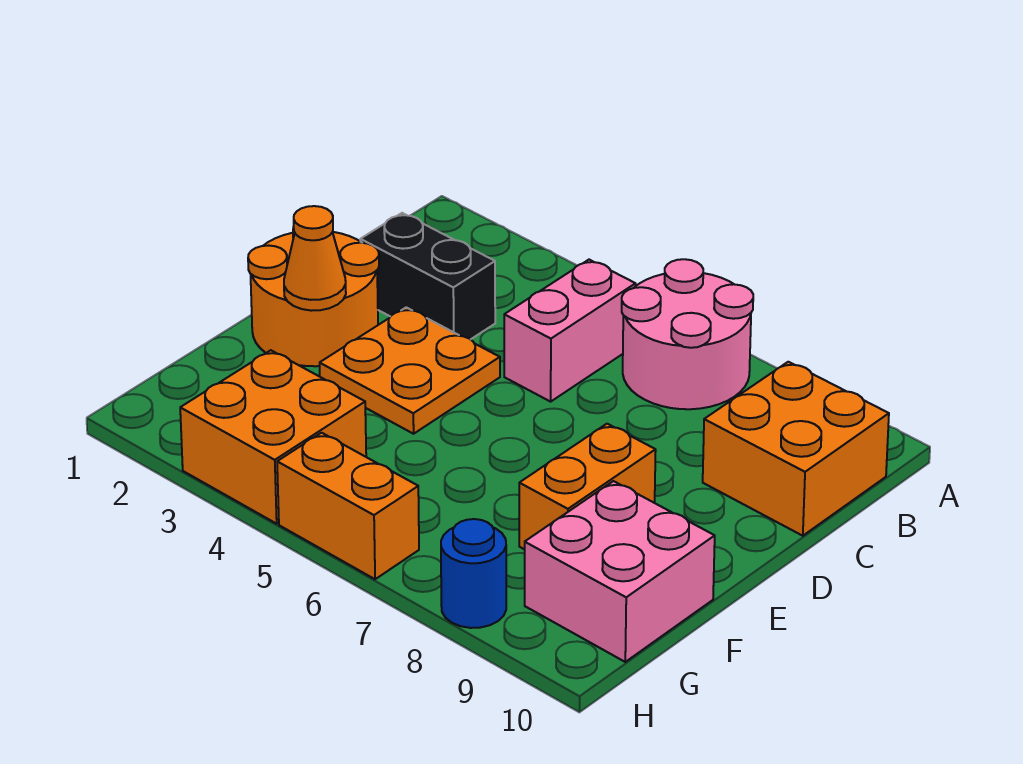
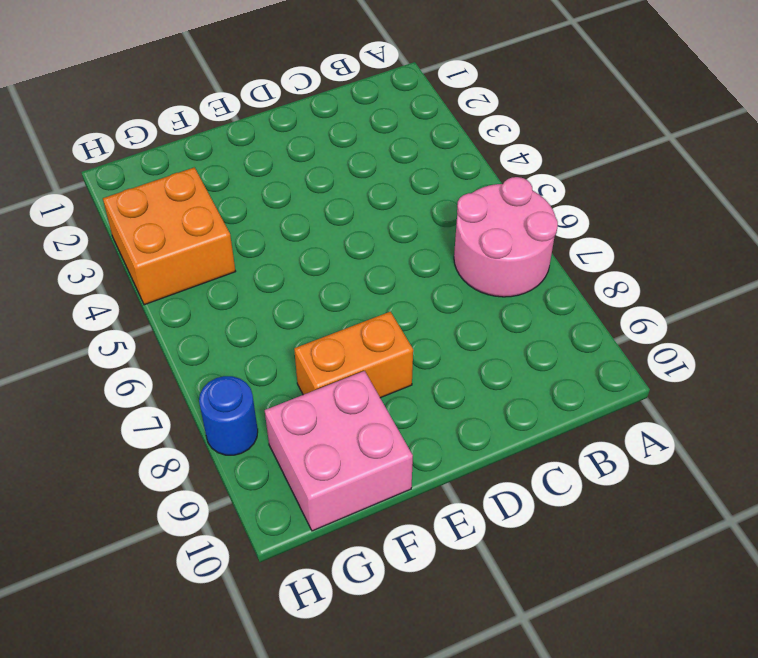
none -> pink brick B5:C5 level 1
none -> orange brick B9:C10 level 1
none -> black brick C2:C3 level 1

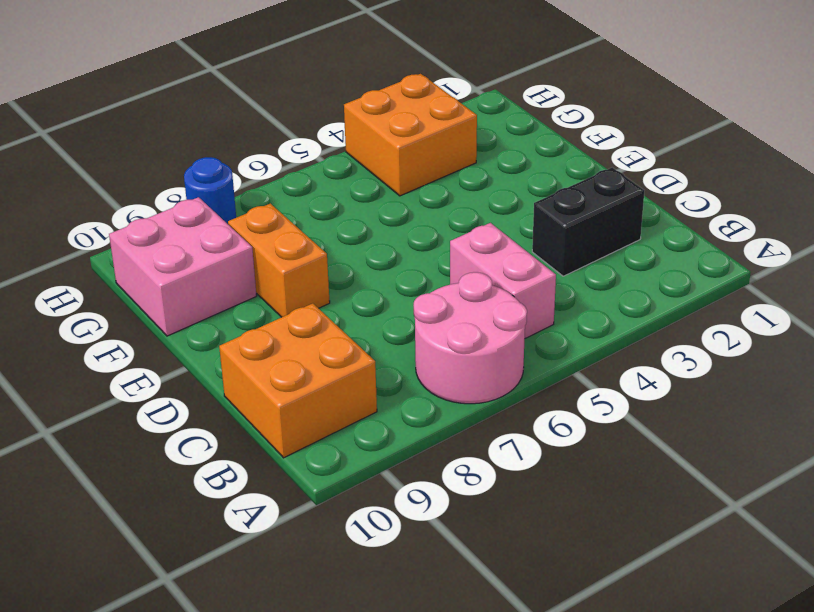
none -> orange round brick D1:E2 level 1
none -> orange plate D3:E4 level 1
none -> orange brick H5:H6 level 1

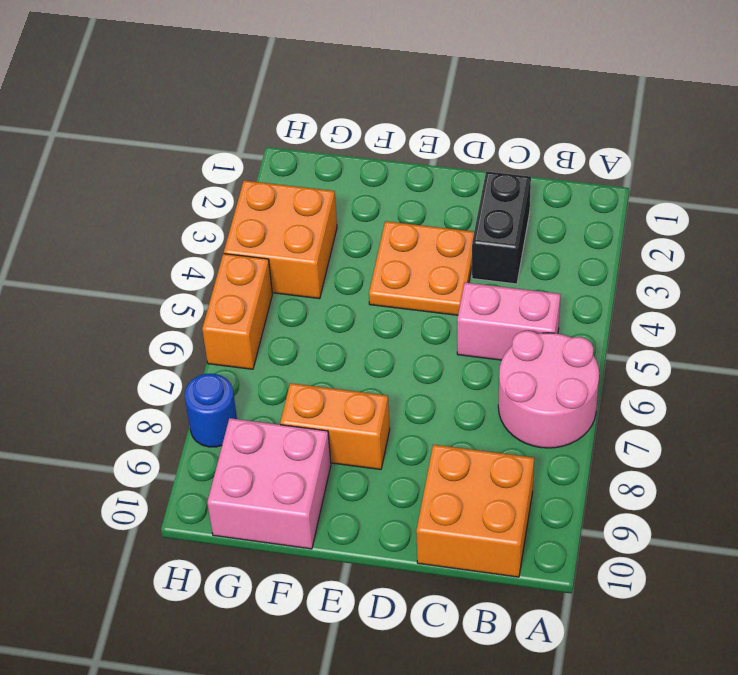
none -> orange round brick D1:E2 level 1
none -> orange cone E2 level 2

